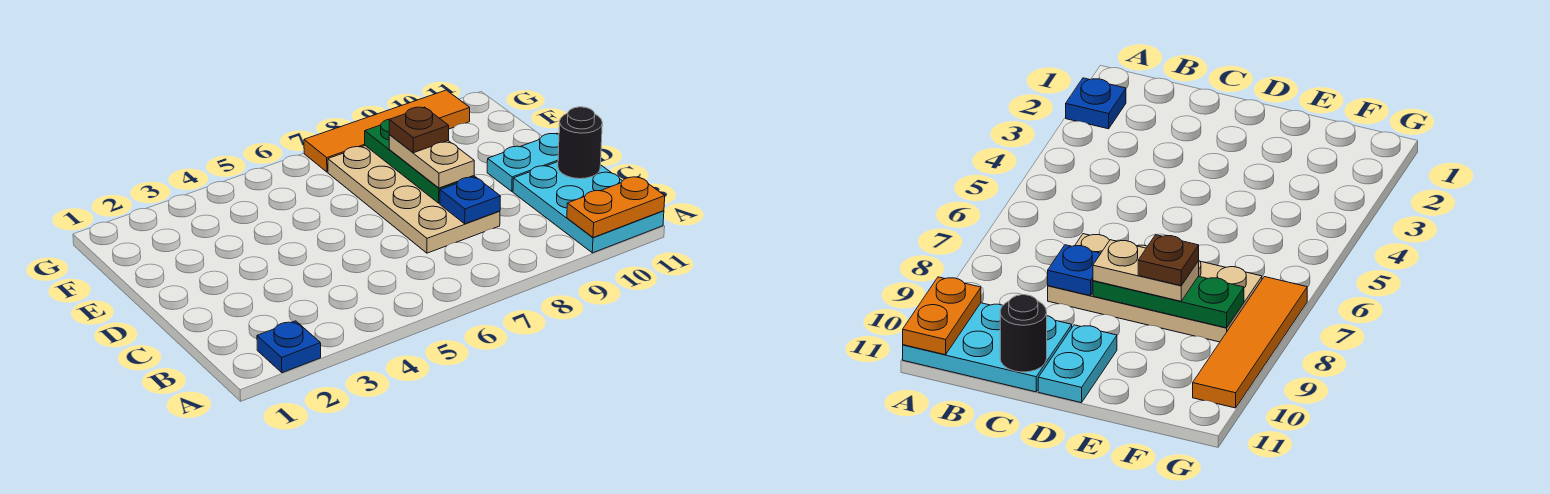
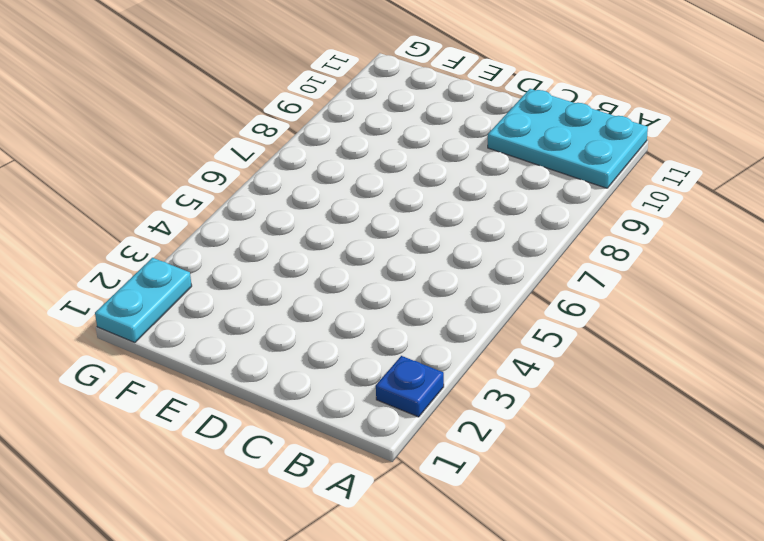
cyan plate G1:G2 level 1 -> cyan plate D10:D11 level 1
none -> tan plate C7:F8 level 1
none -> orange tile G7:G10 level 1

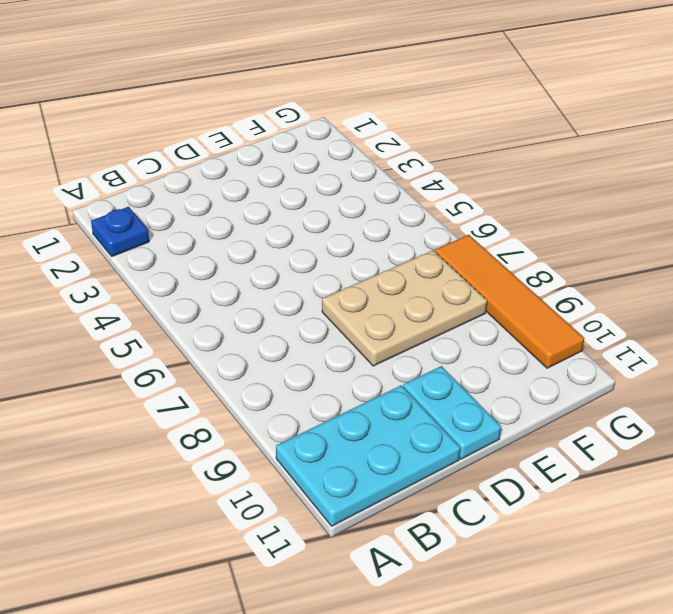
tan plate D7:F8 level 1 -> tan plate C7:F8 level 1
none -> orange plate A10:A11 level 2
none -> blue plate C8 level 2

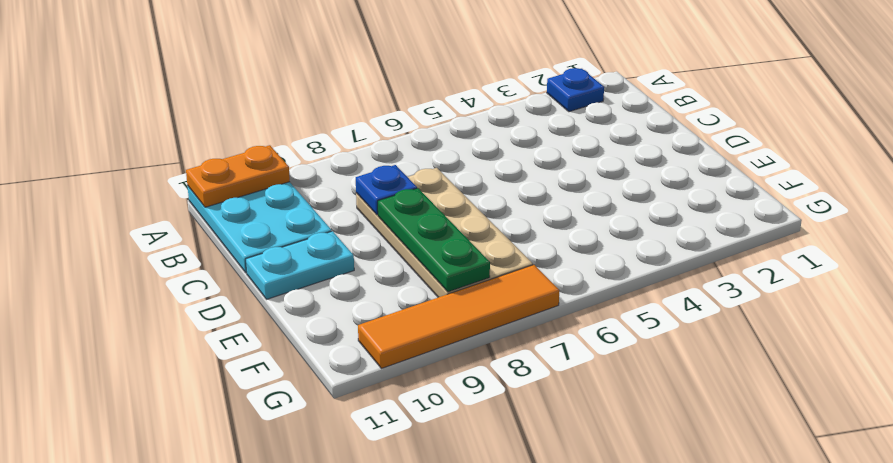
none -> black round brick C11 level 2
none -> tan plate D8:E8 level 3

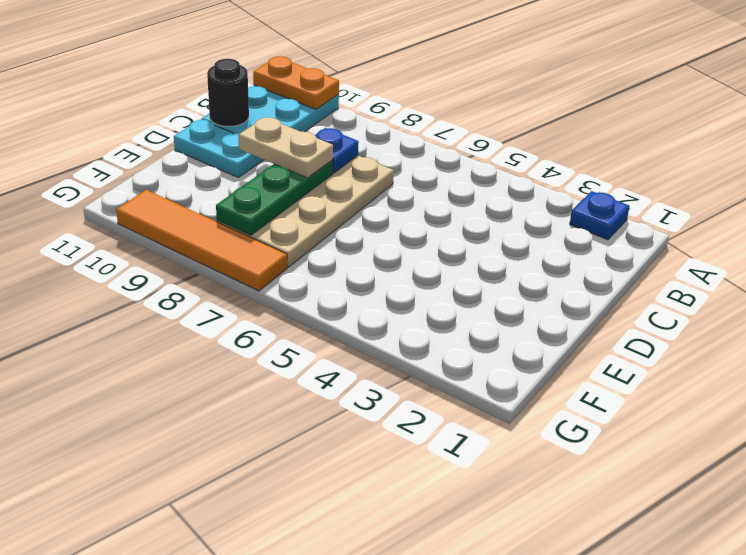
tan plate D8:D9 level 3 -> tan plate D8:E8 level 3
none -> brown plate E8 level 4

